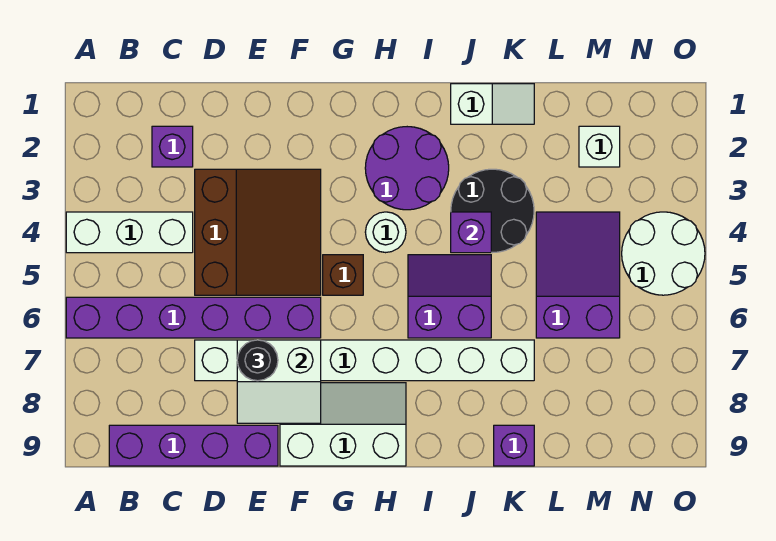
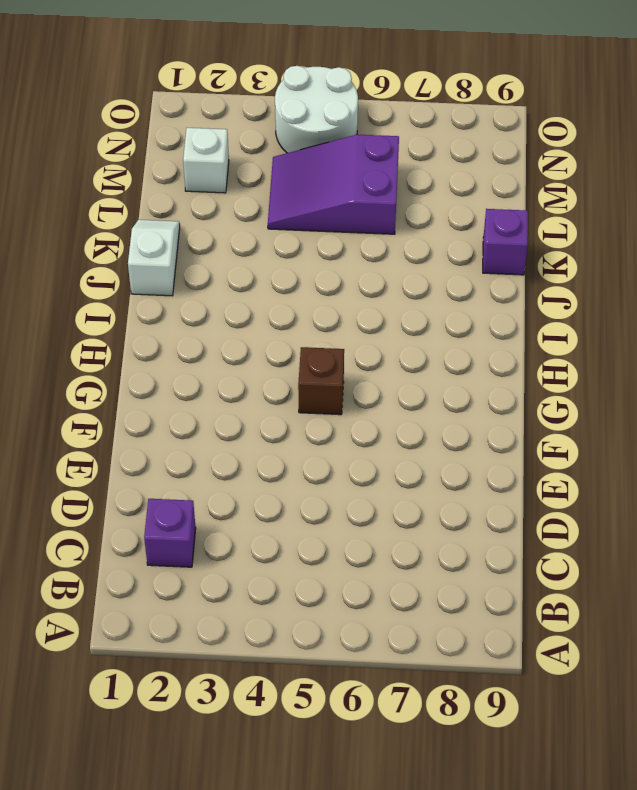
none -> white brick A4:C4 level 1
none -> purple brick A6:F6 level 1
none -> purple brick B9:E9 level 1

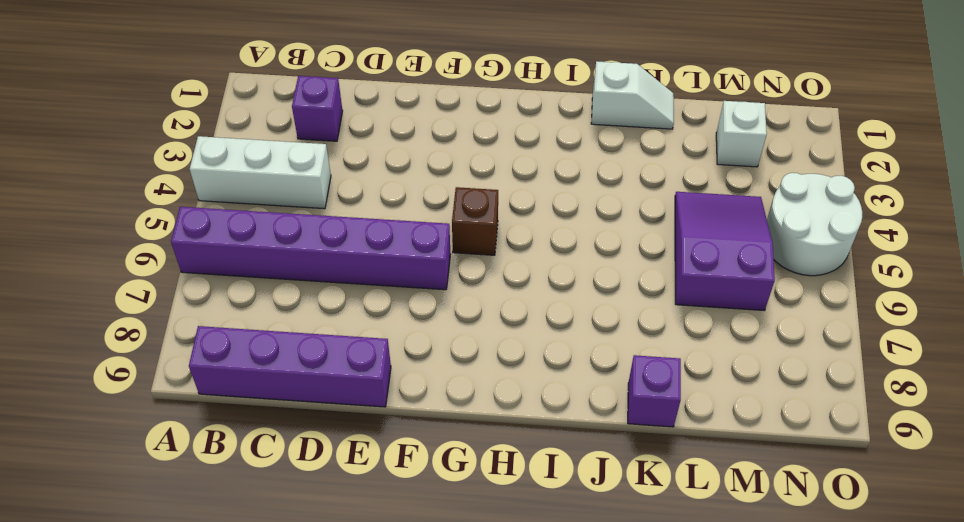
none -> brown slope D3:F5 level 1 top D
none -> white brick D7:K7 level 1
none -> white slope F8:H9 level 1 top 9

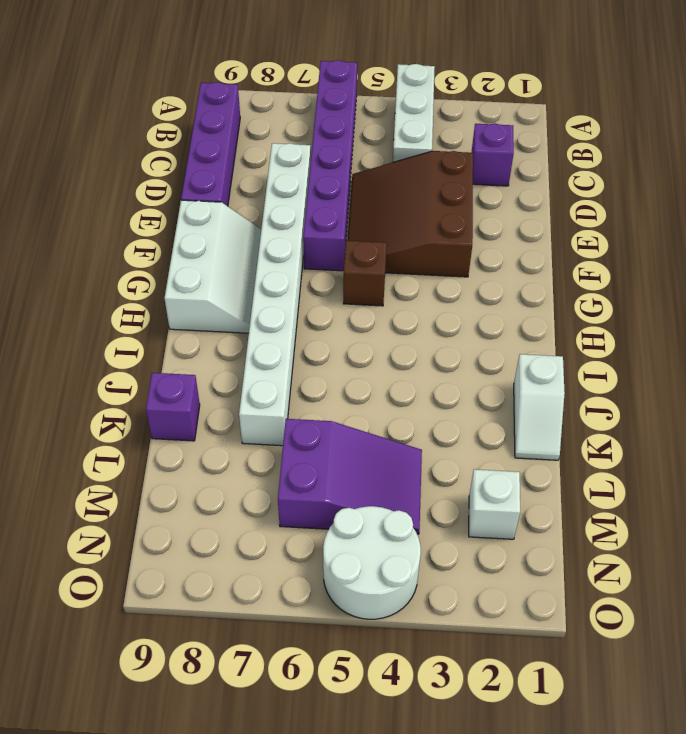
brown slope D3:F5 level 1 top 3 -> brown slope D3:F5 level 1 top D
none -> purple round brick H2:I3 level 1
none -> white round brick H4 level 1
none -> purple slope I5:J6 level 1 top 6

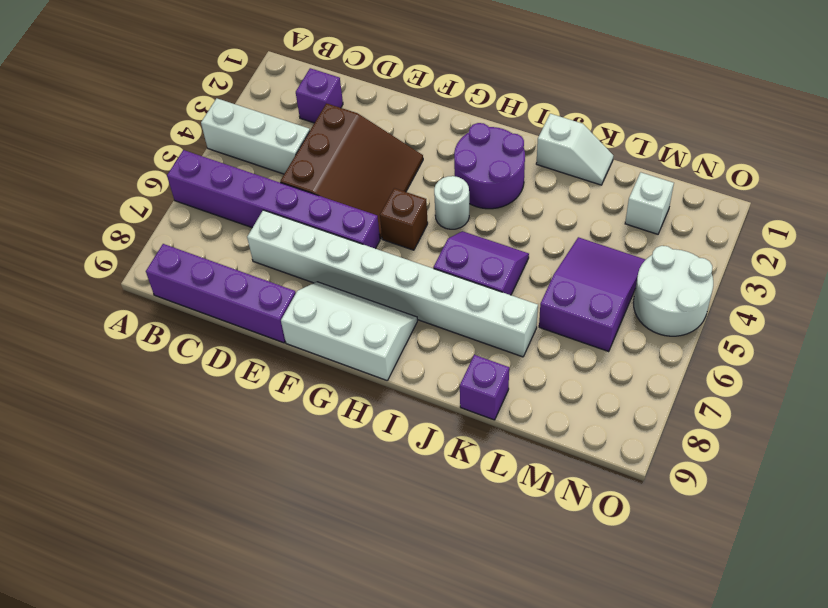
none -> black round brick J3:K4 level 1
none -> white slope E7:F8 level 2 top 7
none -> purple brick J4 level 2

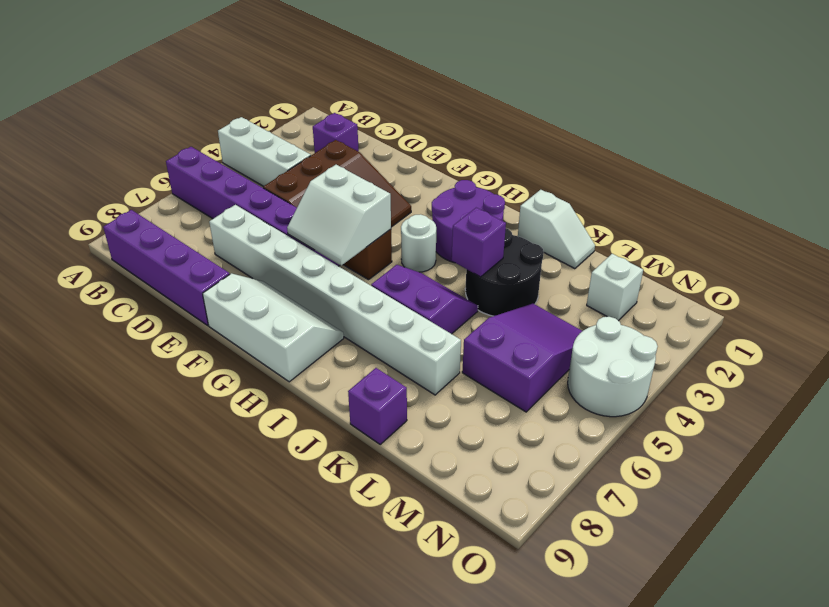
white slope F5:G6 level 2 top 5 -> white slope E7:F8 level 2 top 7
none -> black round brick E7 level 3

